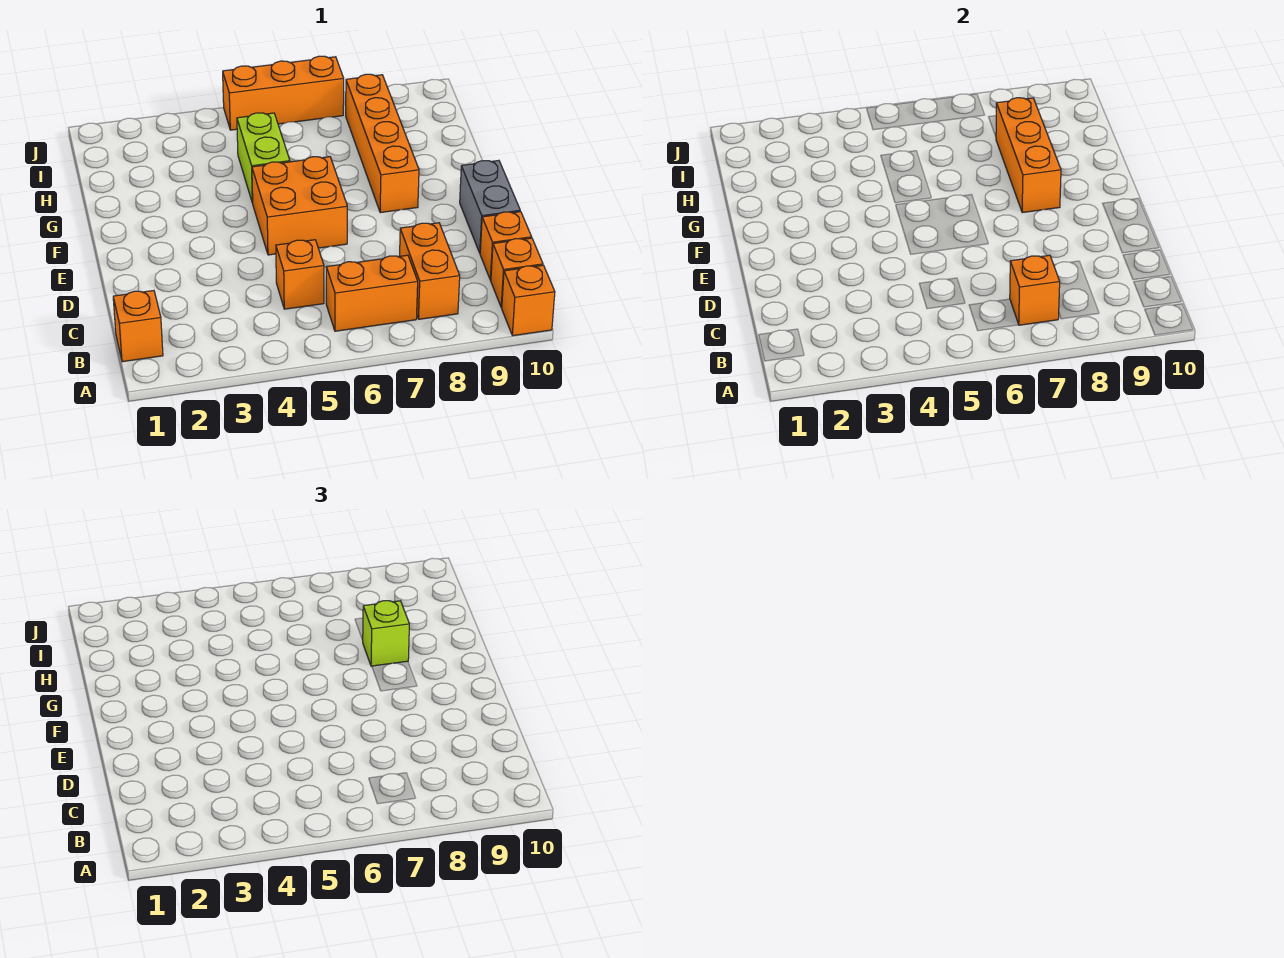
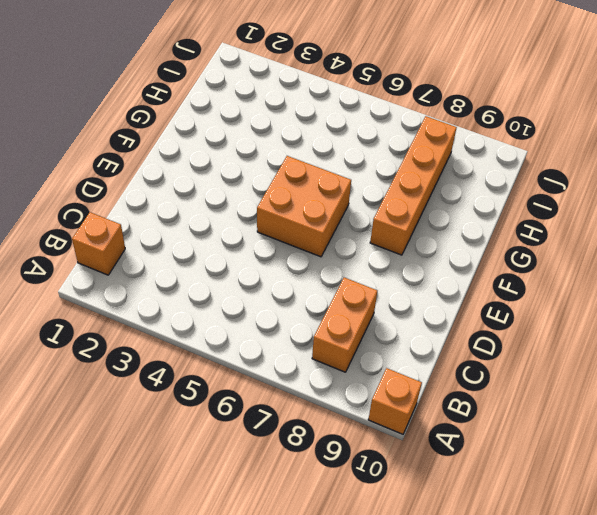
none -> orange brick B6:B7 level 1
none -> orange brick B10 level 1
none -> orange brick C5 level 1

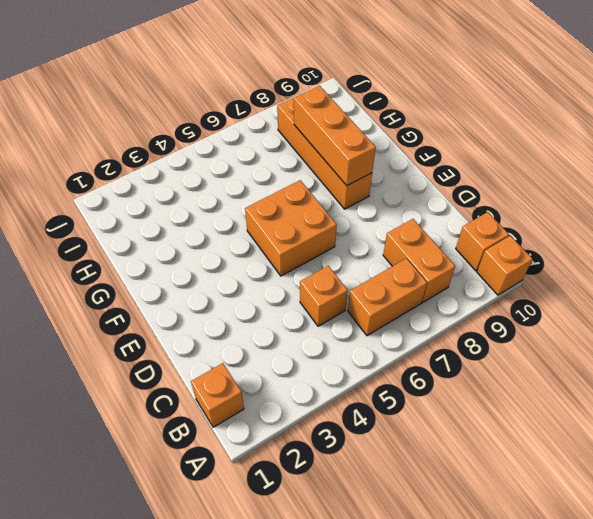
none -> orange brick C10 level 1
none -> grey brick D10:E10 level 1
none -> lime brick G5:H5 level 1

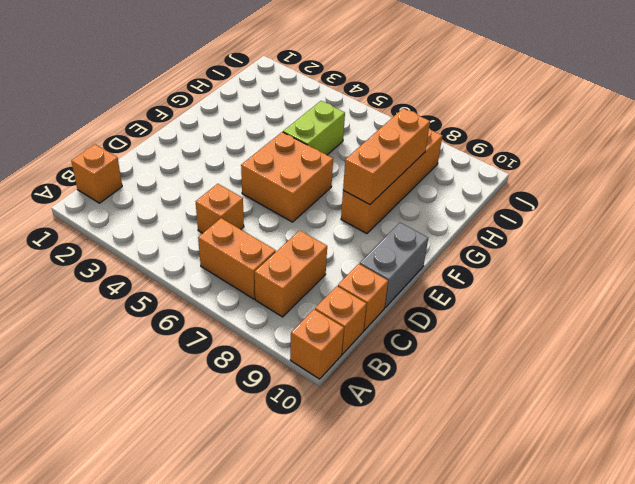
none -> orange brick J5:J7 level 1
none -> orange brick B7 level 2
none -> lime brick G8 level 3

